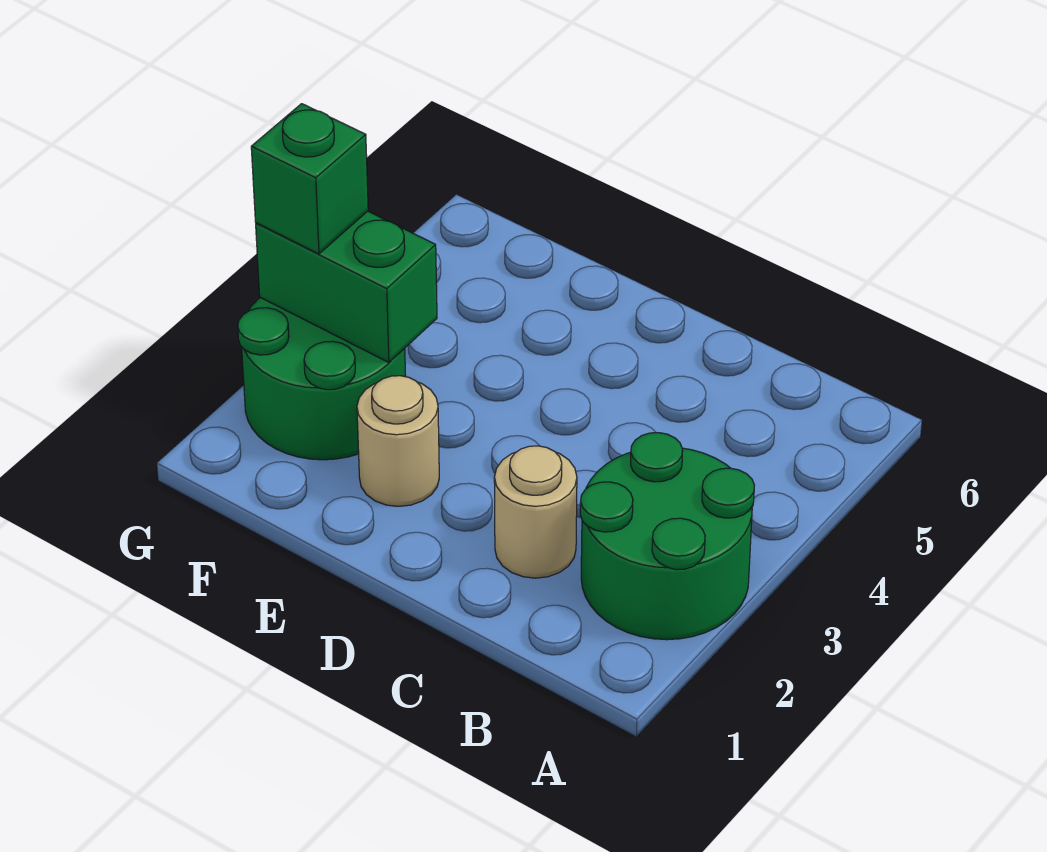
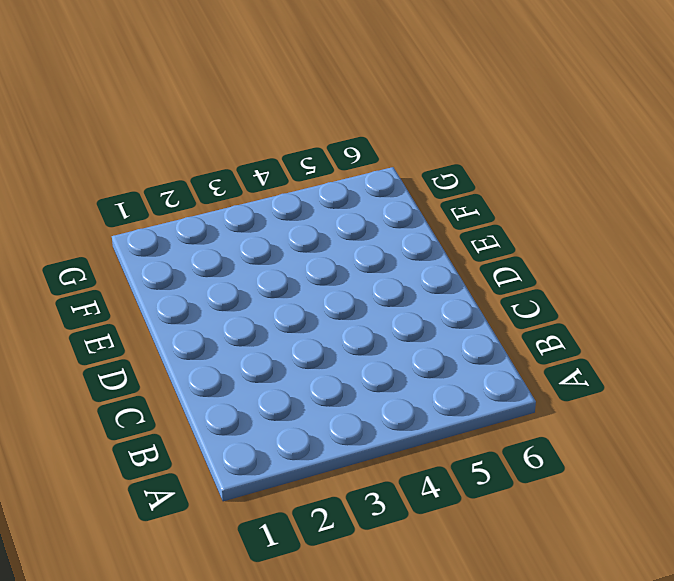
none -> green round brick A2:B3 level 1
none -> tan round brick C2 level 1

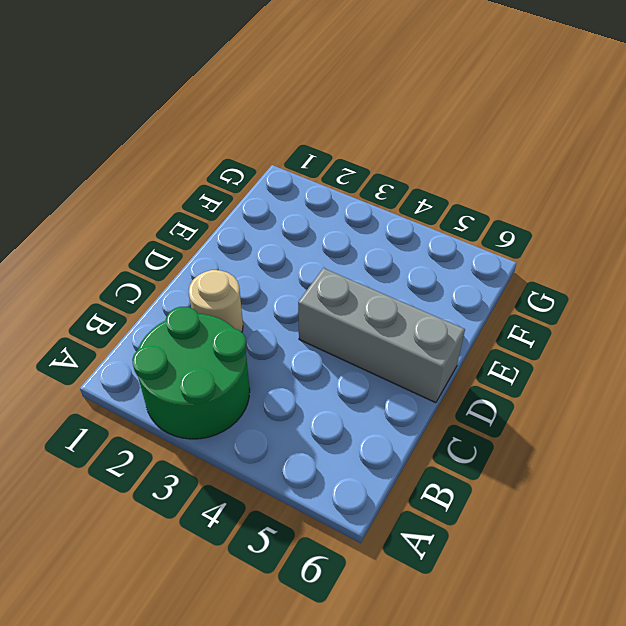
grey brick D4:D6 level 1 -> none
none -> tan round brick E2 level 1
none -> green round brick F2:G3 level 1

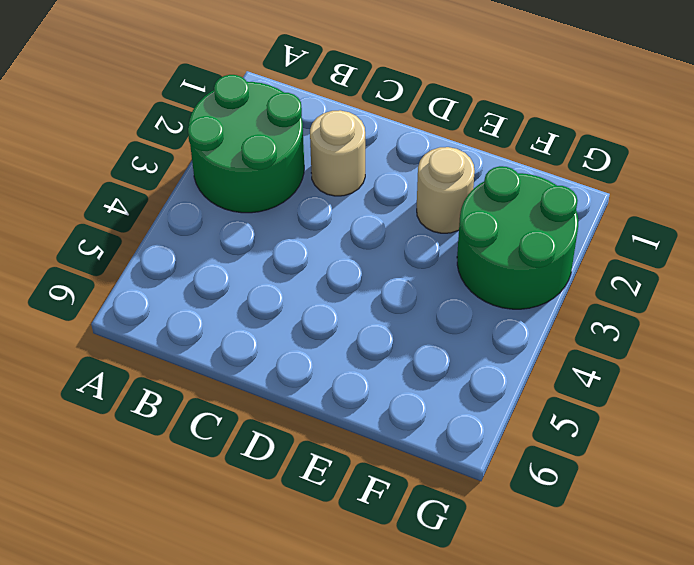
none -> green brick F3:G3 level 2
none -> green brick G3 level 3

